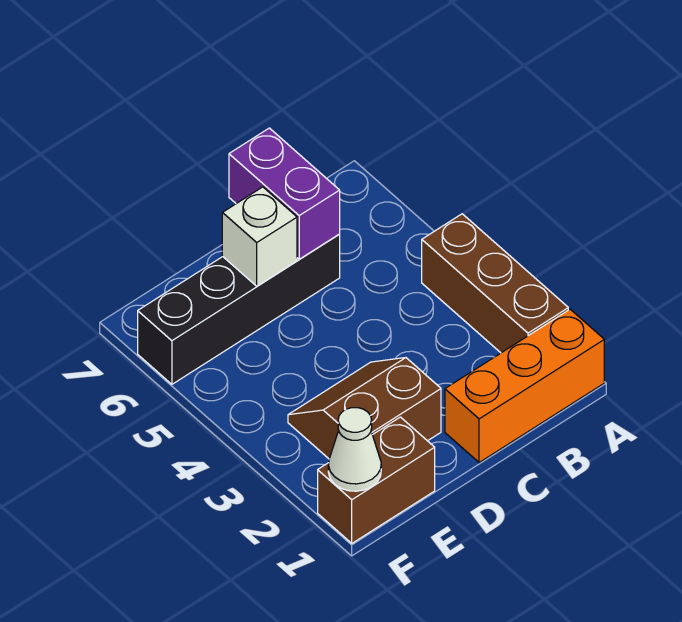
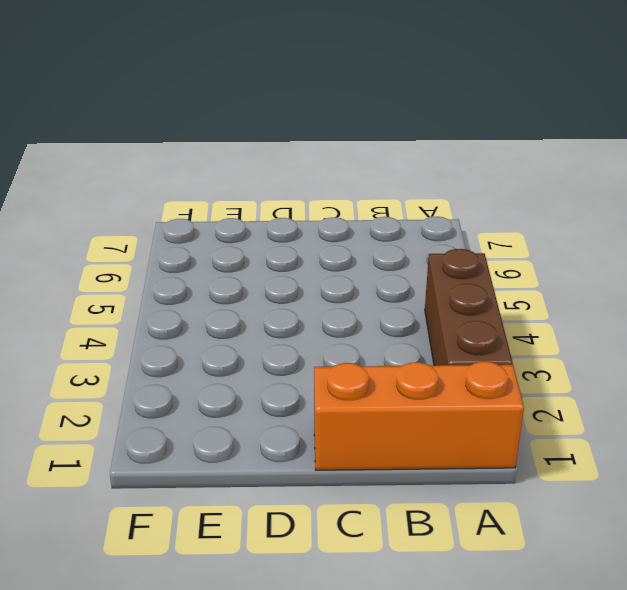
none -> black brick C6:F6 level 1
none -> brown slope D2:E3 level 1 top 2

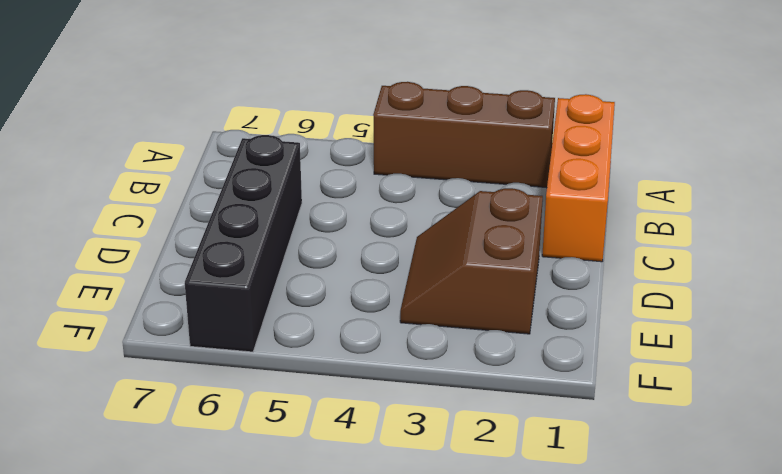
none -> brown brick E1:F1 level 1
none -> purple brick C6:C7 level 2

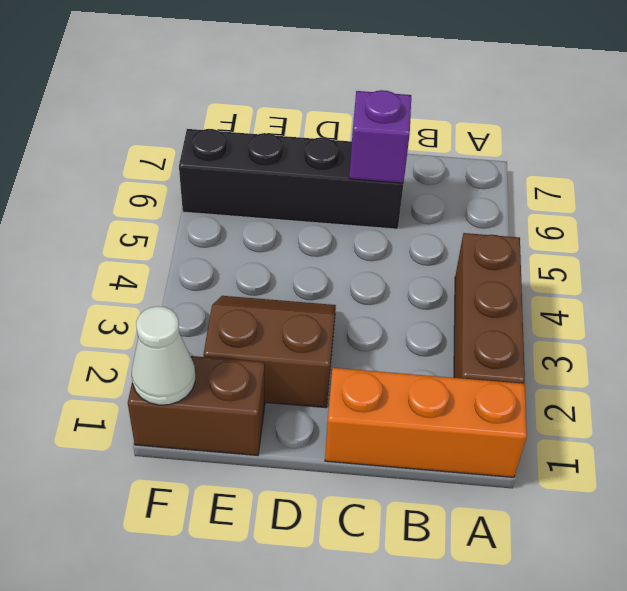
purple brick C6 level 2 -> purple brick C6:C7 level 2
none -> white brick D6 level 2

